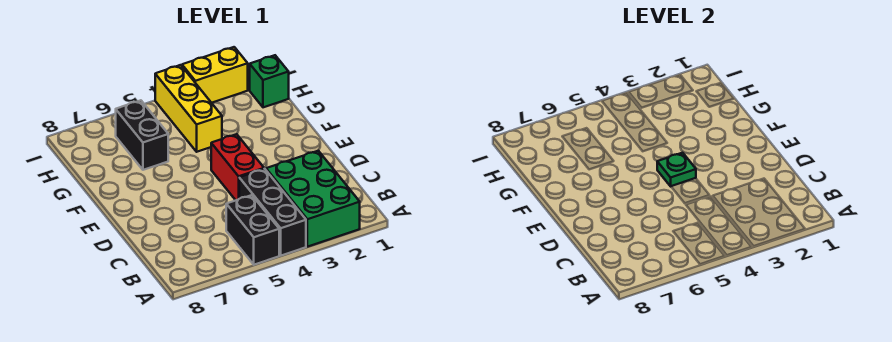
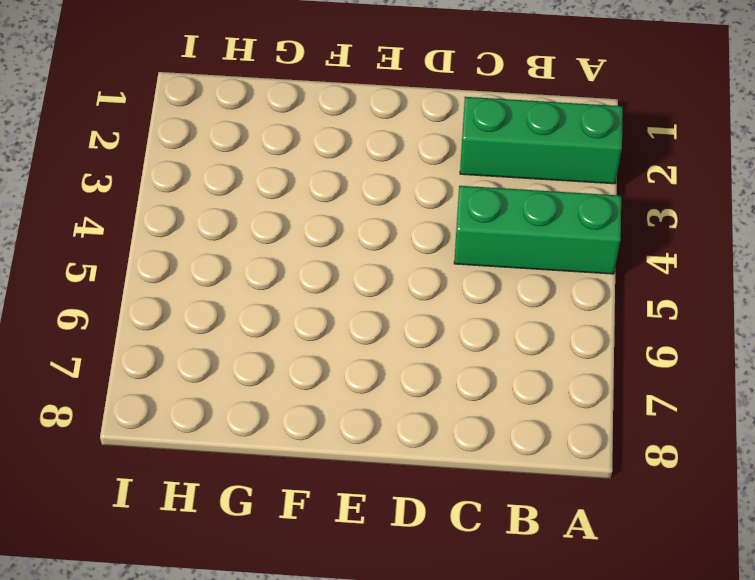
green brick A2:C2 level 1 -> green brick A2:C3 level 1
green brick A4:C4 level 1 -> black brick A4:C4 level 1
none -> black brick A5:B5 level 1
none -> red brick D4:E4 level 1

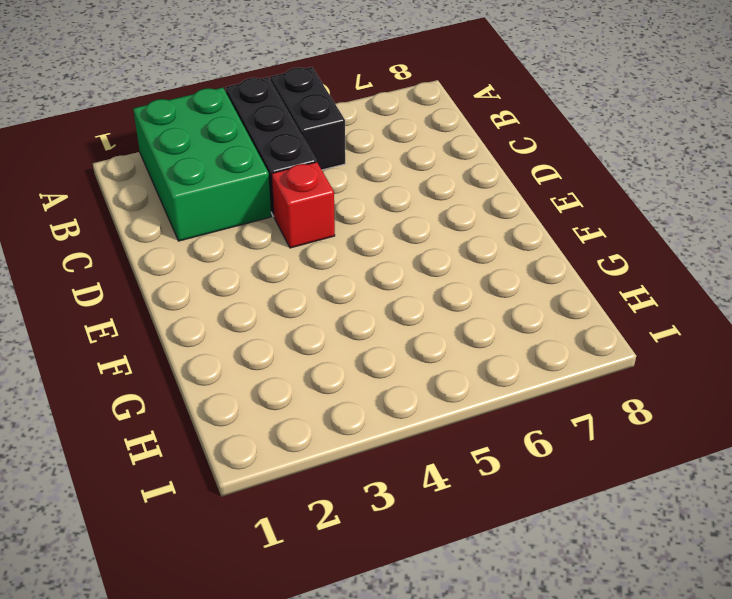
red brick D4 level 1 -> red brick D4:E4 level 1
none -> yellow brick G4:I4 level 1
none -> black brick G6:H6 level 1

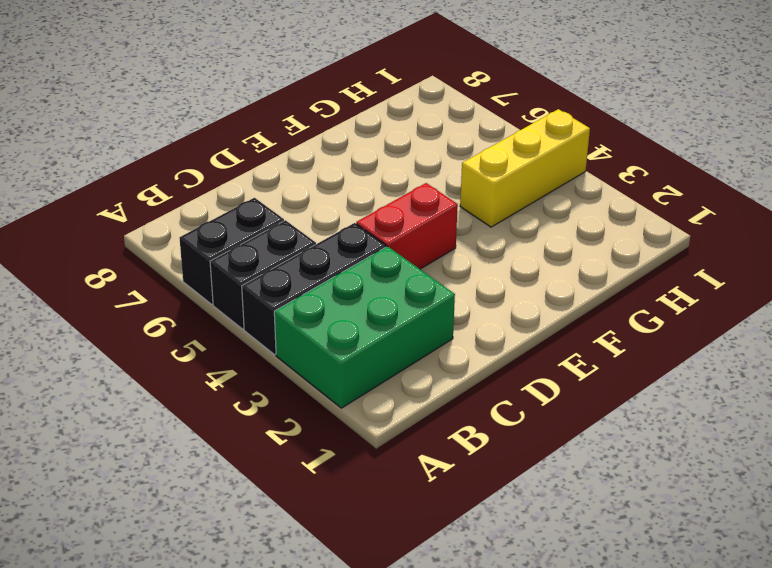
black brick A6:B6 level 1 -> black brick G6:H6 level 1
none -> green brick H1 level 1
none -> yellow brick I2:I3 level 1

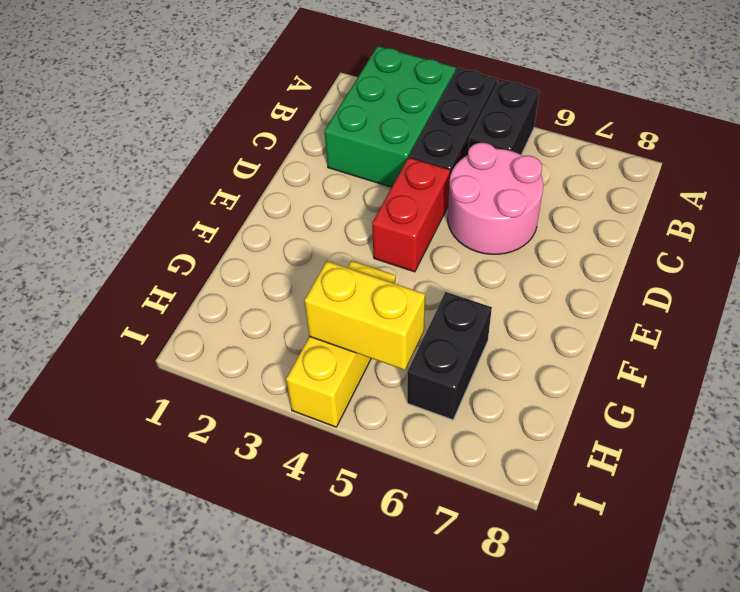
pink round brick C5:D6 level 1 -> none
yellow brick H4:H5 level 2 -> yellow brick I2:I3 level 1
none -> green brick H1 level 1
none -> green plate E4 level 2

